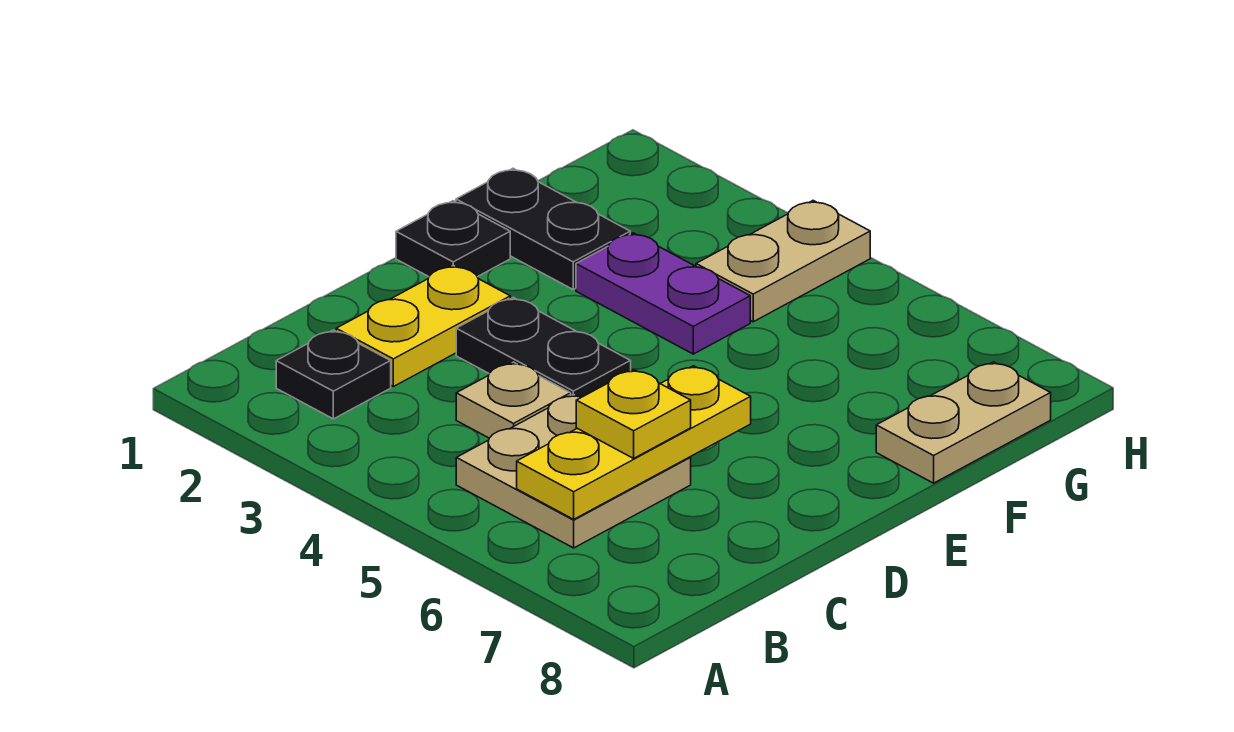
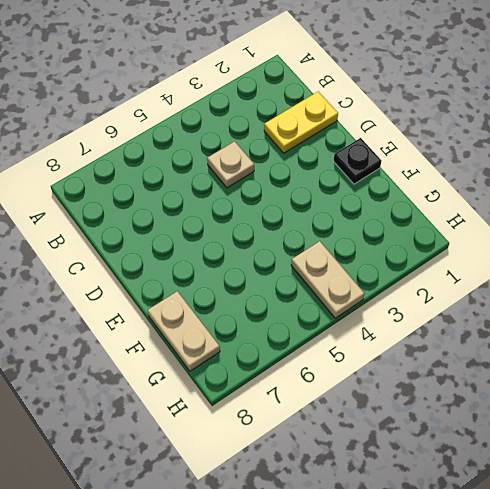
yellow plate C1:C2 level 1 -> yellow plate C2:D2 level 1
none -> black plate B2 level 1
none -> tan plate B5:C6 level 1
none -> black plate D3:D4 level 1

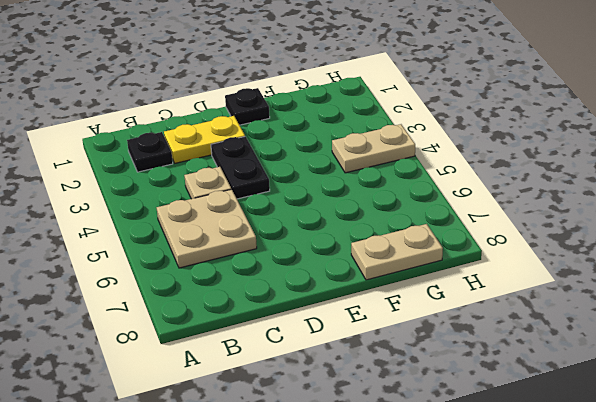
none -> black plate F1:F2 level 1
none -> purple plate F3:F4 level 1
none -> yellow plate B6:D6 level 2

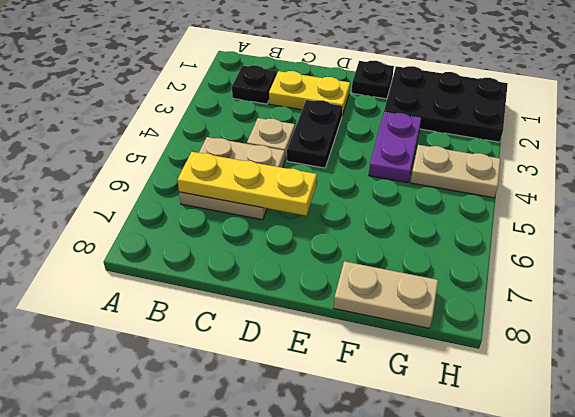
black plate F1:H2 level 1 -> black plate F1:F2 level 1
none -> yellow plate C6 level 3

